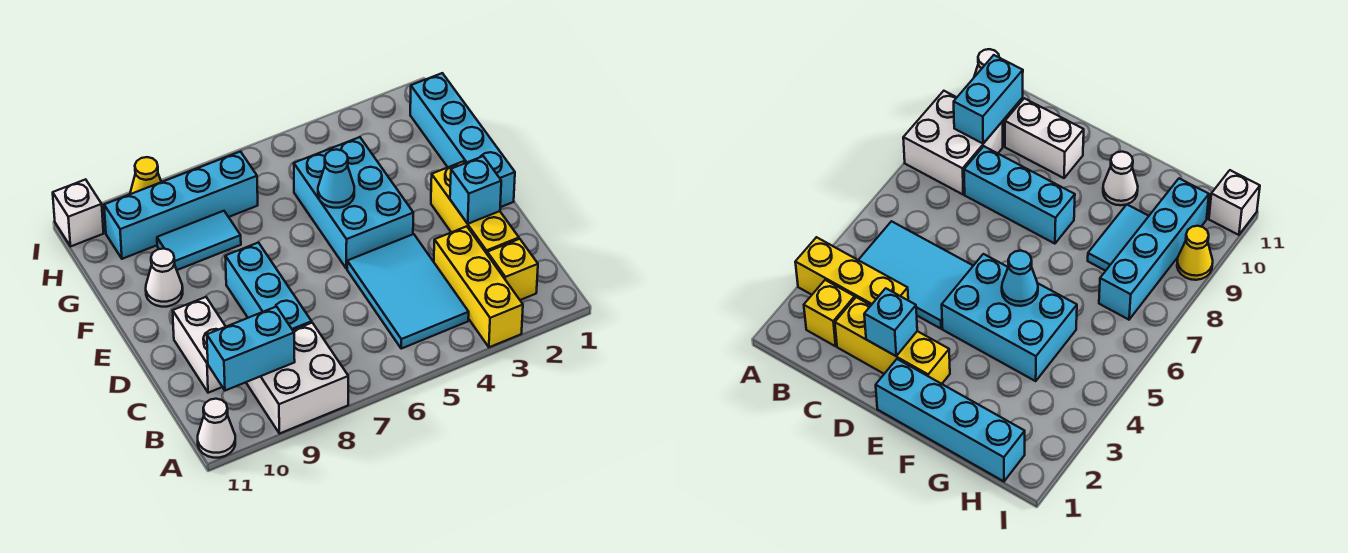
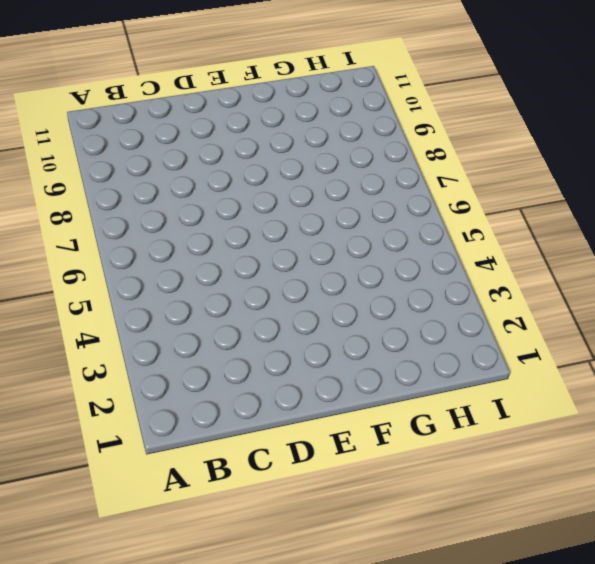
none -> yellow brick A3:C3 level 1
none -> white brick A8:B9 level 1
none -> white cone A11 level 1

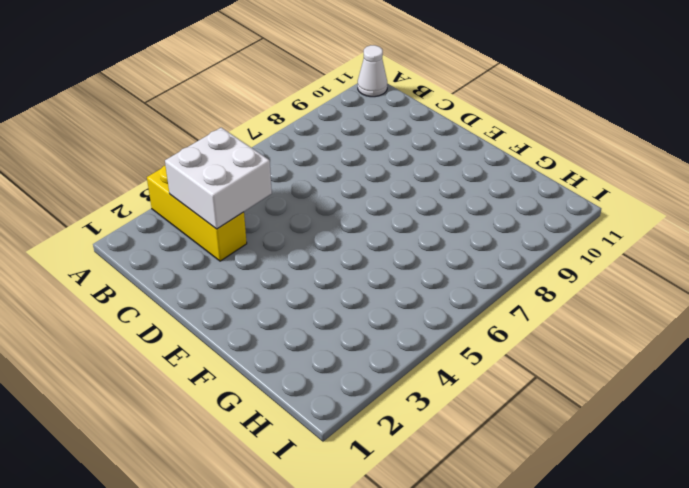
white brick B3:C4 level 2 -> white brick A8:B9 level 1
none -> yellow brick B2 level 1
none -> cyan tile B4:D5 level 1
none -> yellow brick C2:E2 level 1

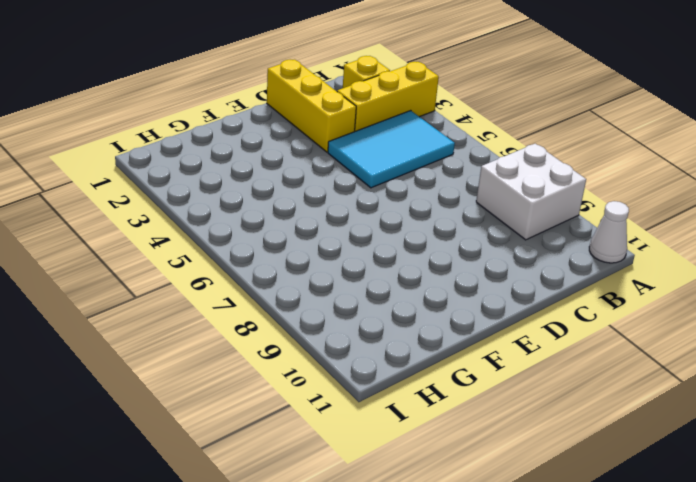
yellow brick D1:D3 level 1 -> yellow brick C2:E2 level 1
none -> cyan brick C8:E8 level 1
none -> white brick C10:D10 level 1
none -> cyan brick E1:H1 level 1

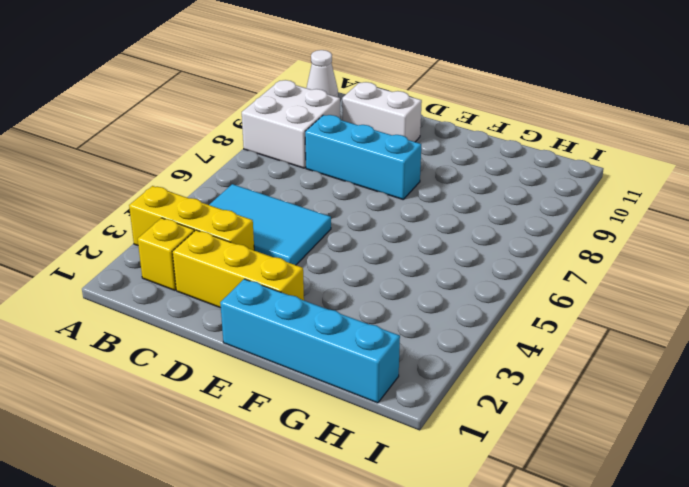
none -> cyan brick E4:G5 level 1
none -> white cone F10 level 1
none -> cyan tile G8:G9 level 1

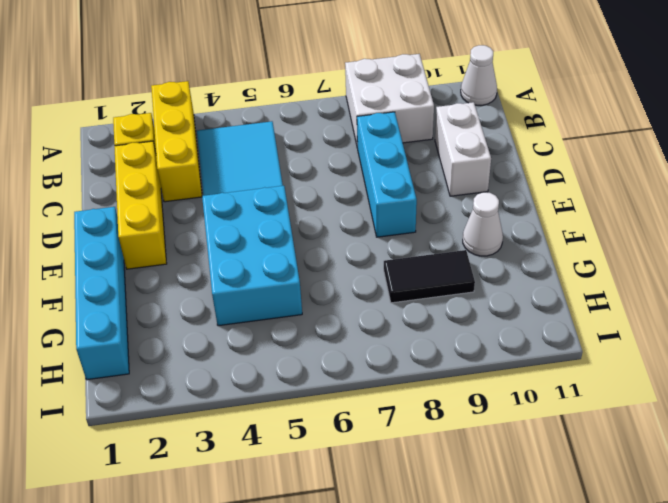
black tile G8:G9 level 1 -> cyan tile G8:G9 level 1
none -> cyan brick H7:H10 level 1
none -> yellow cone I9 level 1
none -> white brick I11 level 1

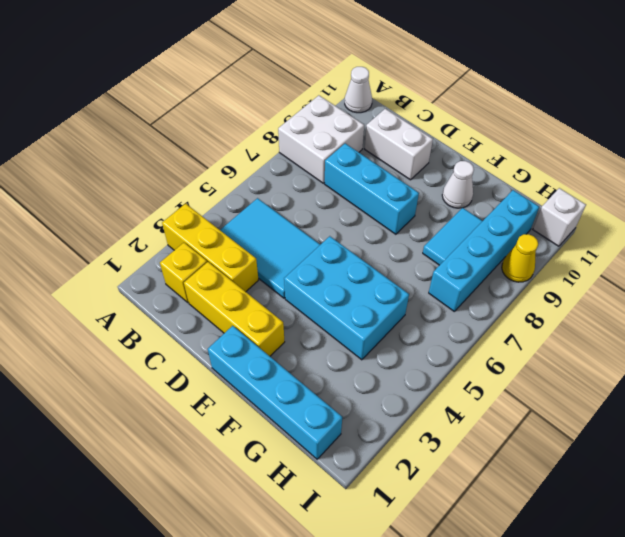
none -> cyan brick B9:B10 level 2
none -> cyan brick D2 level 2
none -> cyan cone F5 level 2

